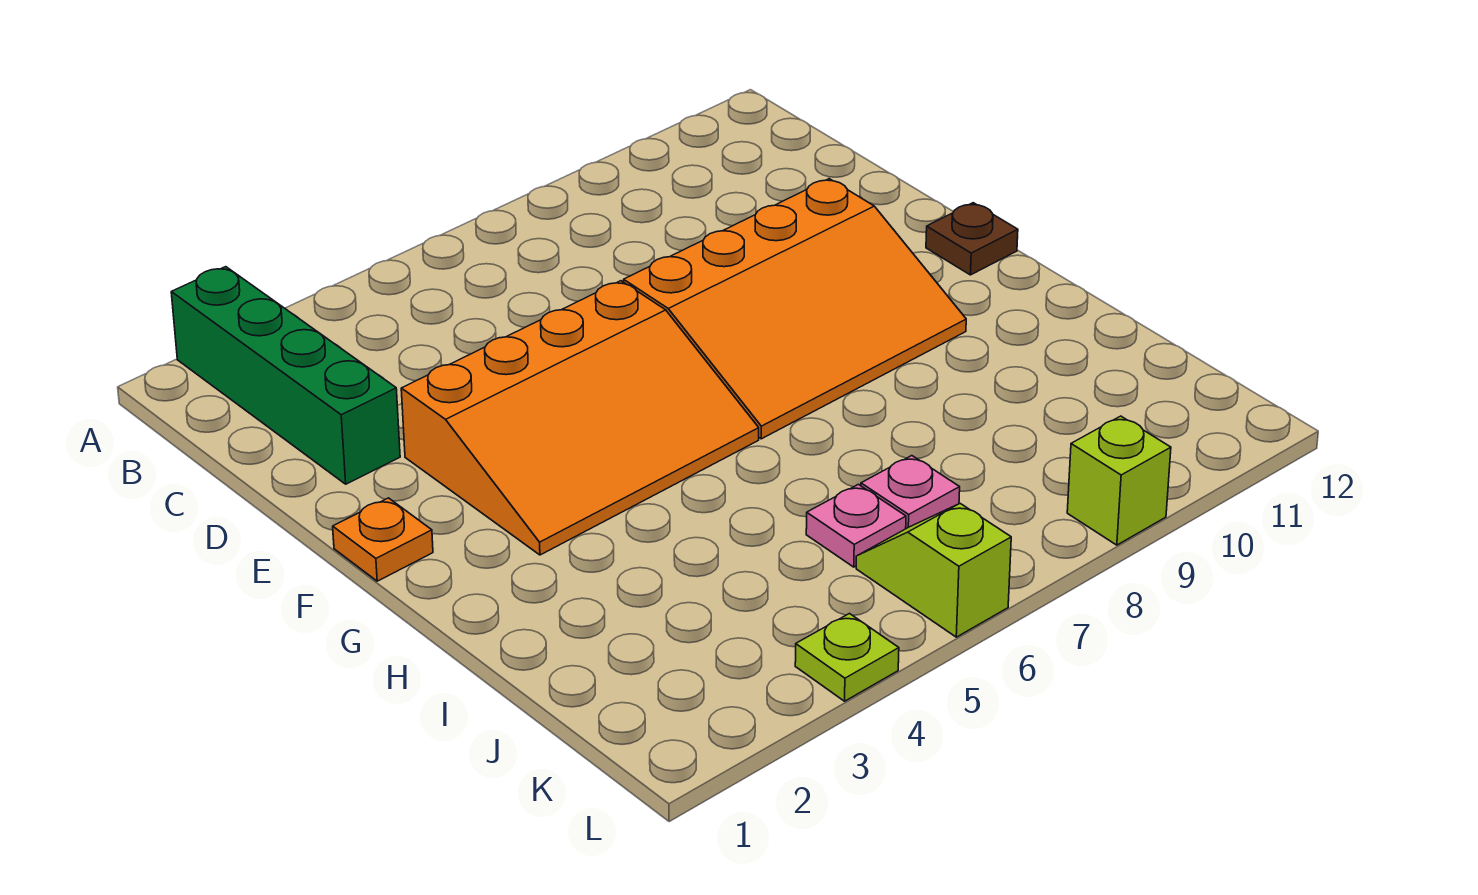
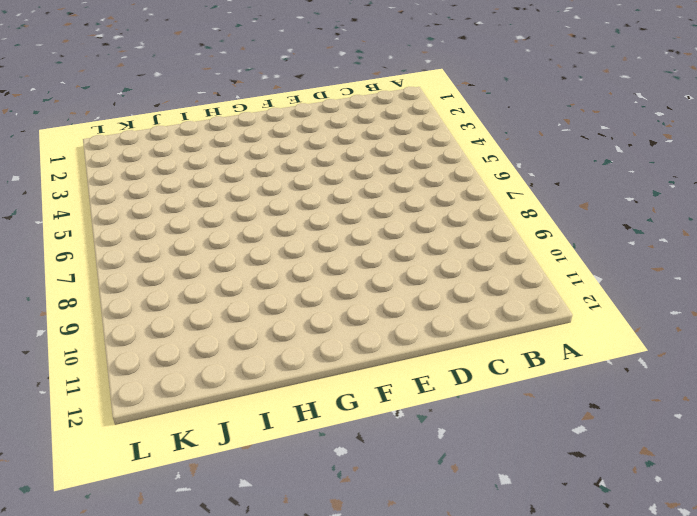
none -> green brick A2:D2 level 1
none -> orange slope E3:G6 level 1 top E

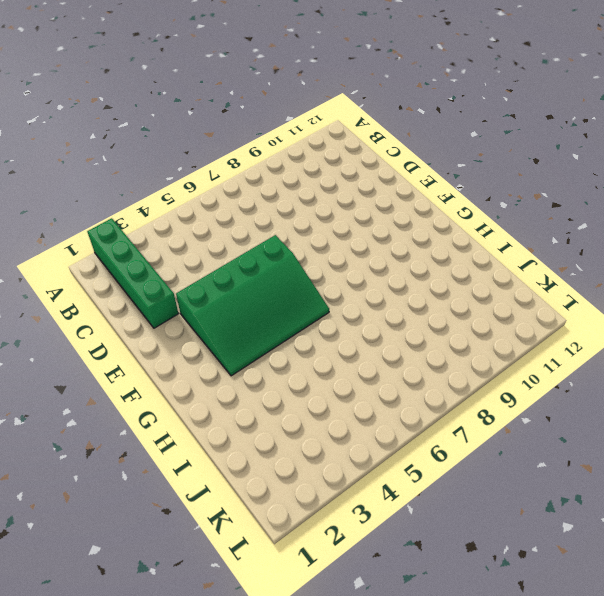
green slope E3:G6 level 1 top E -> orange slope E3:G6 level 1 top E
none -> orange slope E7:G10 level 1 top E
none -> orange plate F1 level 1

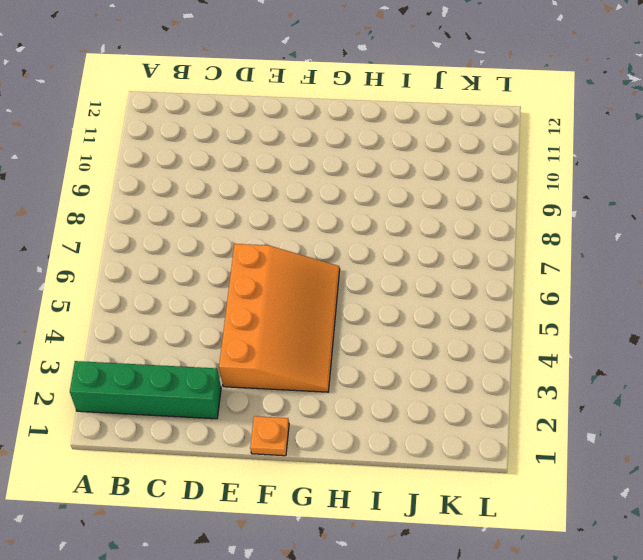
none -> orange slope E7:G10 level 1 top E
none -> brown plate F12 level 1

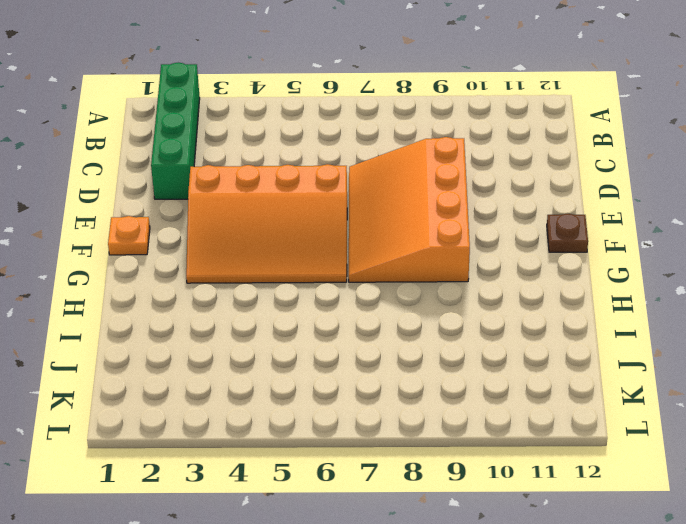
orange slope D7:G9 level 1 top 9 -> orange slope E7:G10 level 1 top E
none -> pink plate J6 level 1
none -> pink plate J7 level 1

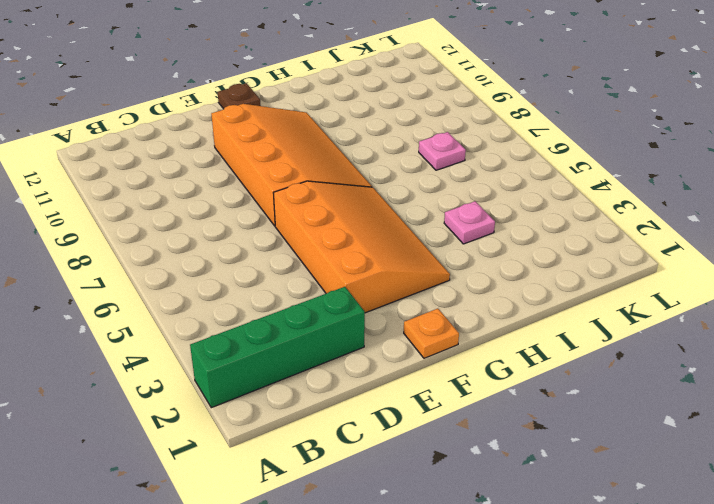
pink plate I4 level 1 -> pink plate J6 level 1
none -> lime slope K6:L6 level 1 top L
none -> lime plate L4 level 1

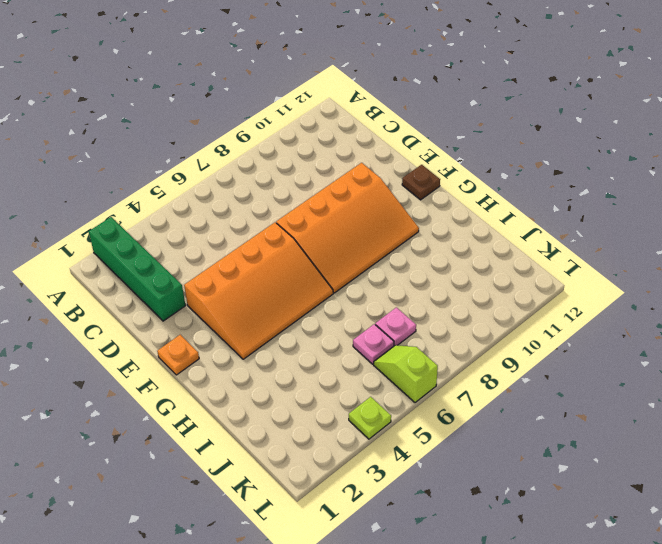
none -> lime brick L9 level 1

